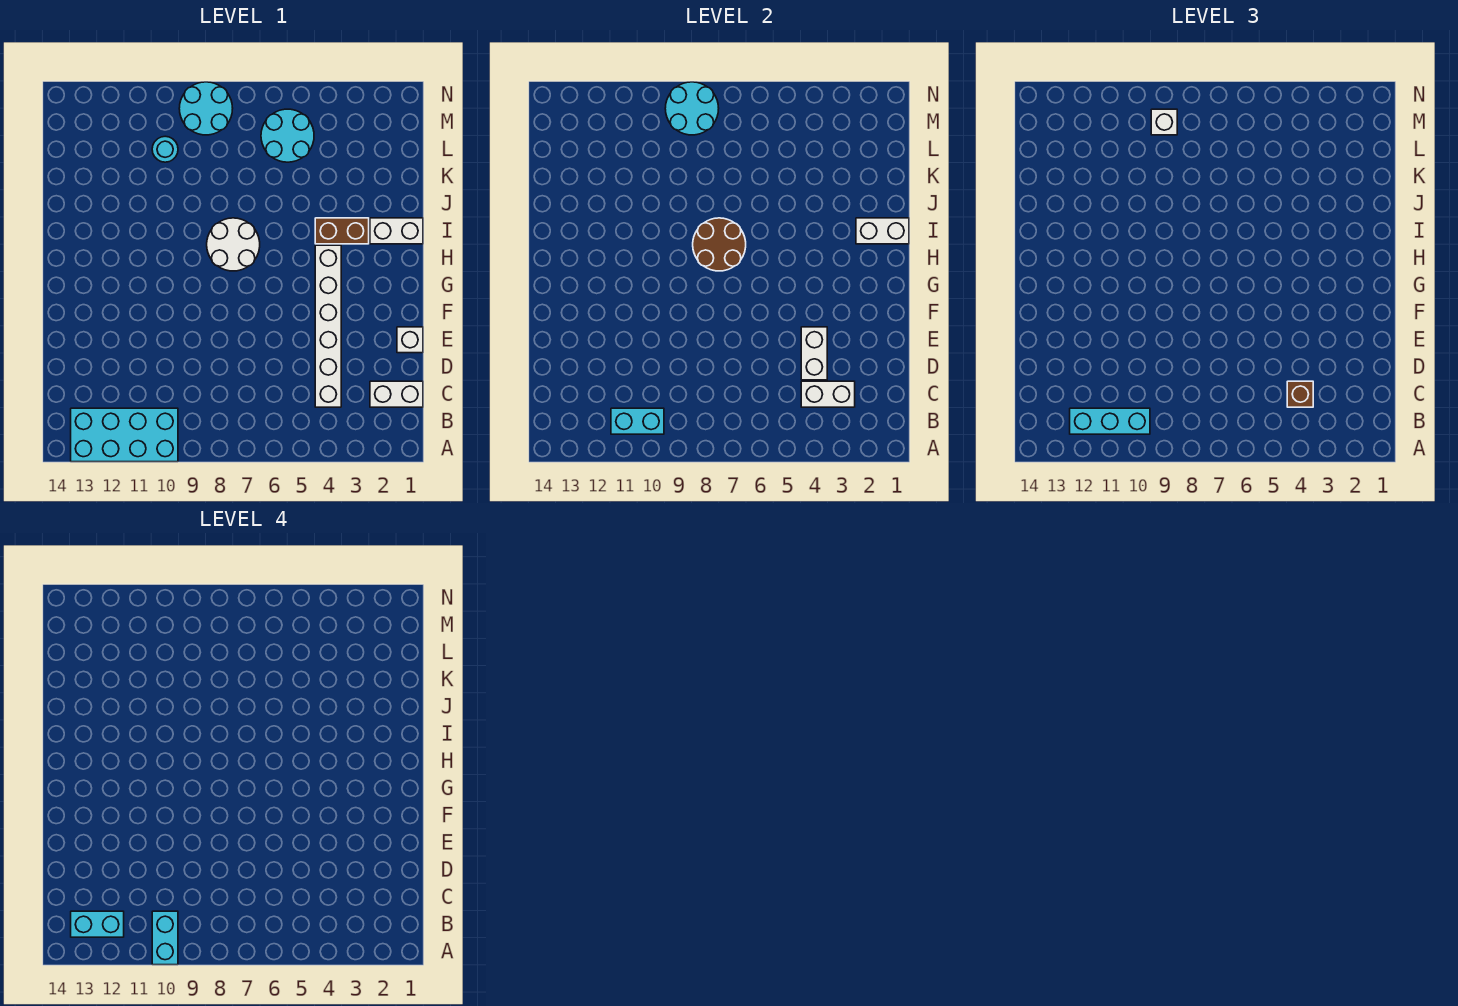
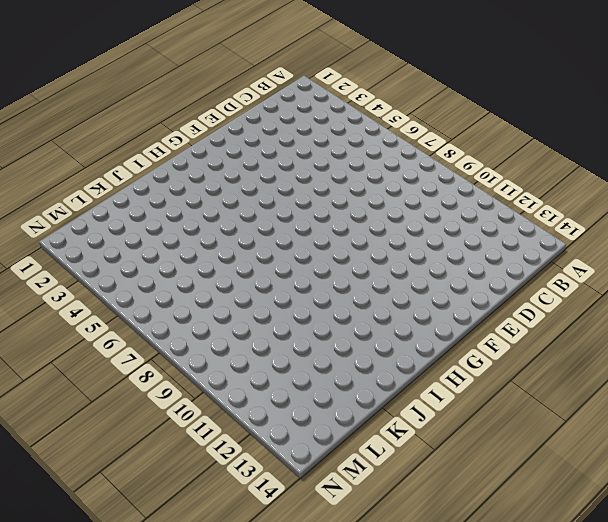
none -> cyan brick A10:B13 level 1
none -> white brick C1:C2 level 1
none -> white brick C4:H4 level 1

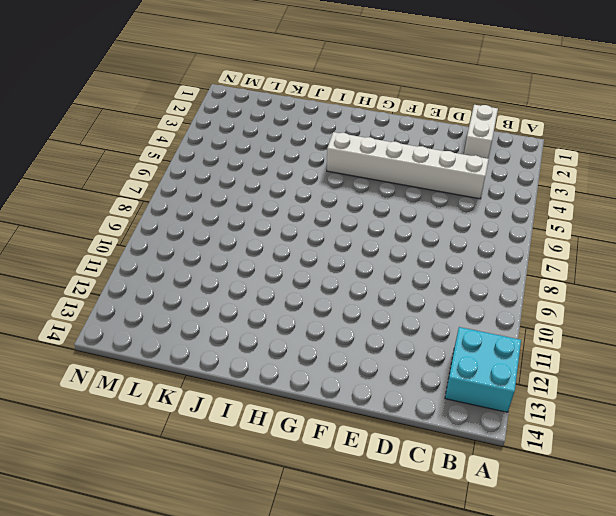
cyan brick A12:B13 level 1 -> cyan brick A10:B13 level 1
none -> white brick E1 level 1
none -> white round brick H7:I8 level 1
none -> white brick I1:I2 level 1

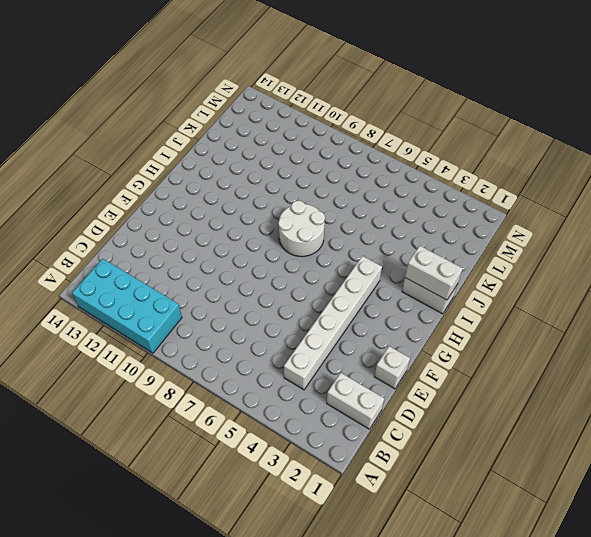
none -> brown brick I3:I4 level 1
none -> cyan round brick L5:M6 level 1
none -> cyan round brick L10 level 1

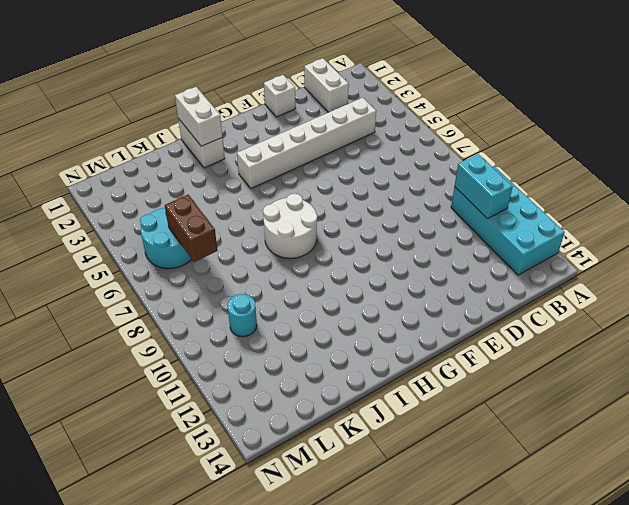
brown brick L6:L7 level 2 -> brown brick I3:I4 level 1
none -> cyan round brick M8:N9 level 1
none -> white brick C3:C4 level 2
none -> white brick D4:E4 level 2

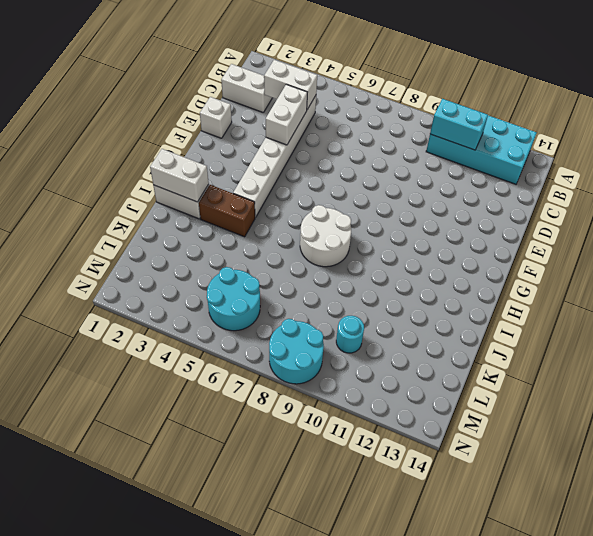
none -> brown round brick H7:I8 level 2
none -> cyan round brick M8:N9 level 2
none -> cyan brick B10:B12 level 3

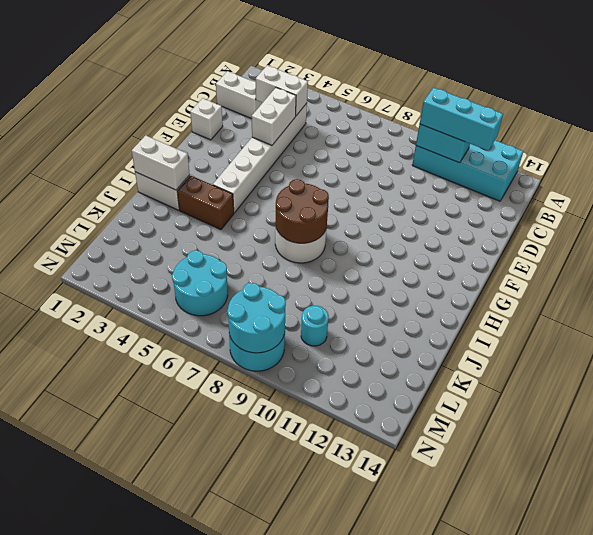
none -> brown brick C4 level 3
none -> white brick M9 level 3
none -> cyan brick A10:B10 level 4

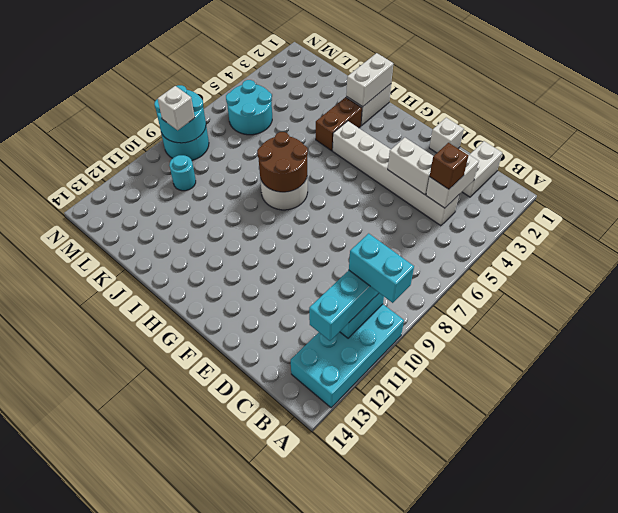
none -> cyan brick B12:B13 level 4

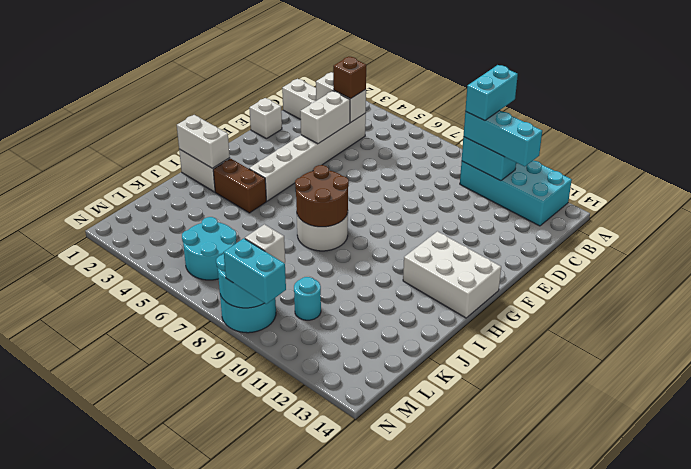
white brick G12:H14 level 1 -> none
cyan brick N9:N10 level 3 -> cyan brick B12:B13 level 4

